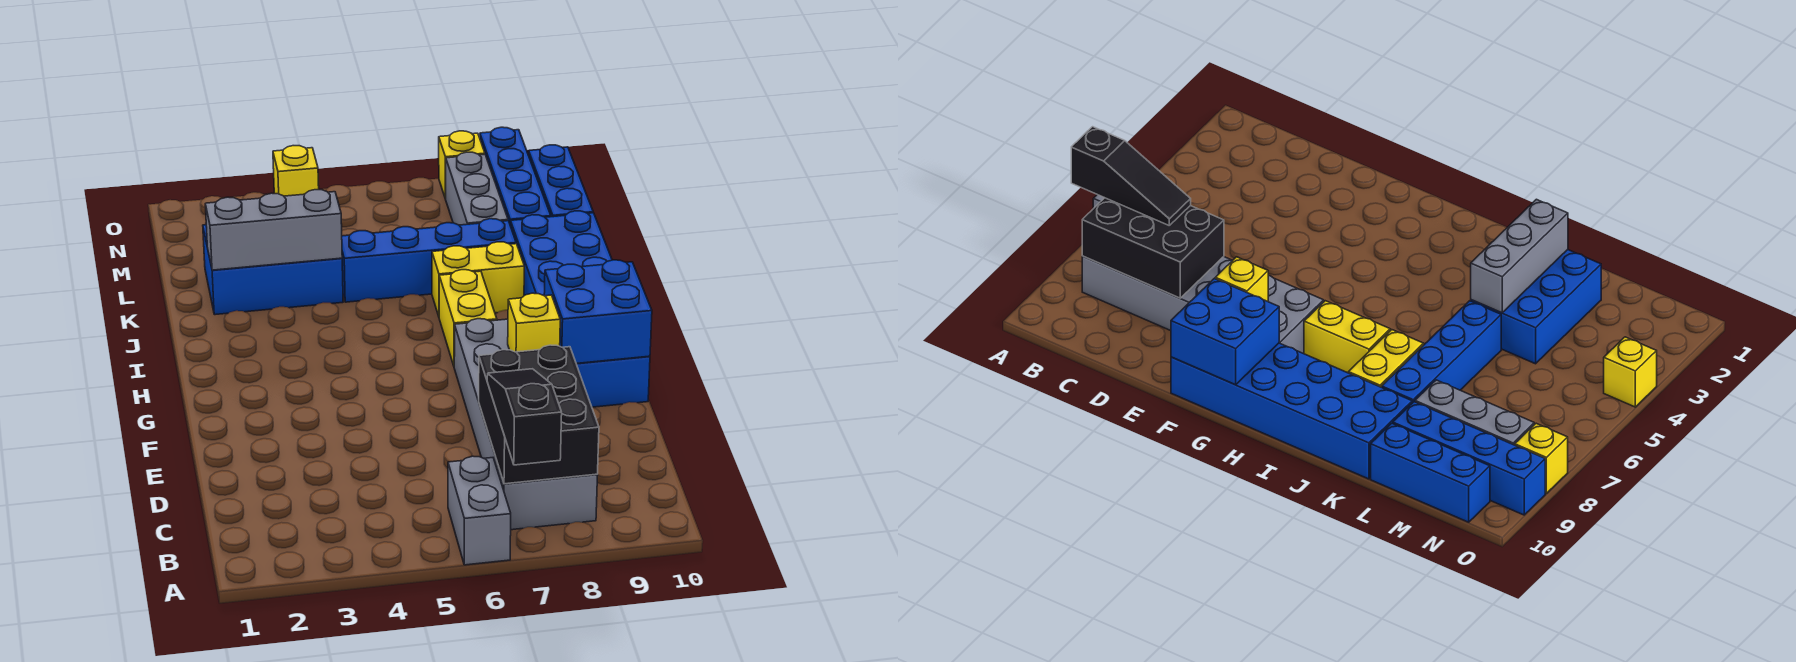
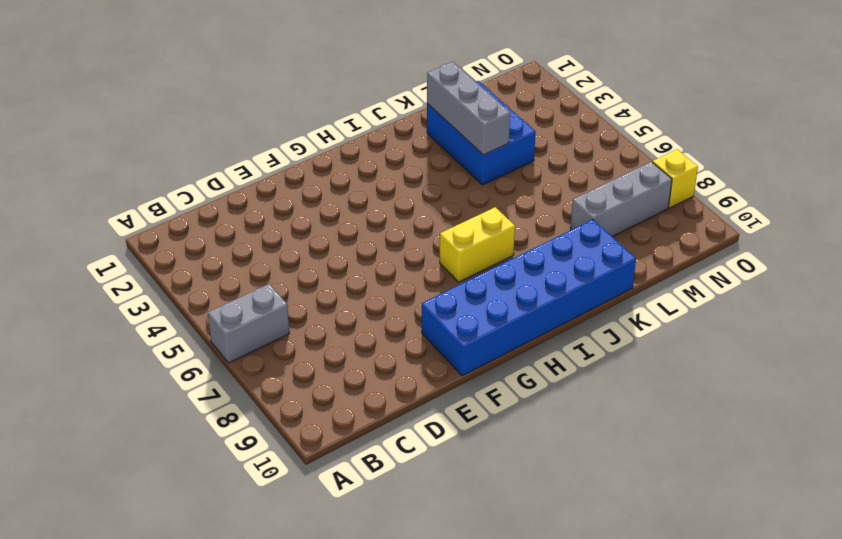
none -> grey brick B7:G8 level 1
none -> yellow brick J7:J8 level 1
none -> blue brick K5:K8 level 1

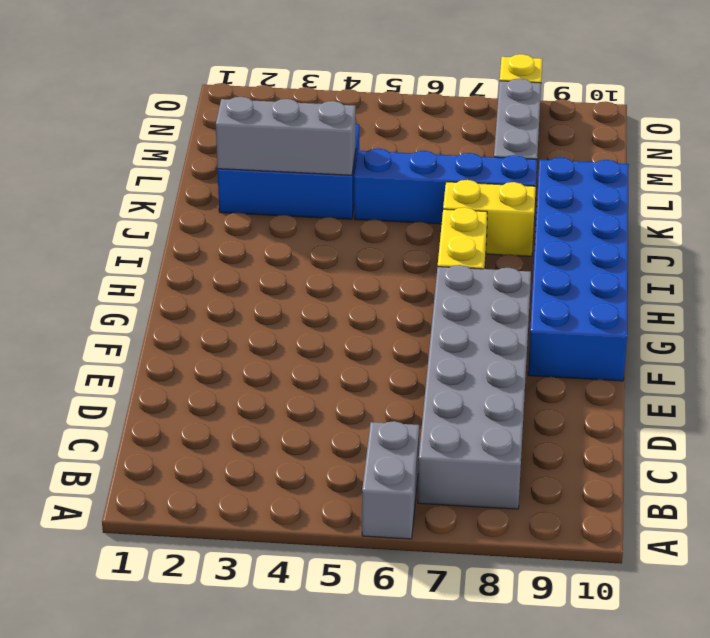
none -> blue brick L9:O9 level 1
none -> blue brick L10:N10 level 1
none -> yellow brick O4 level 1

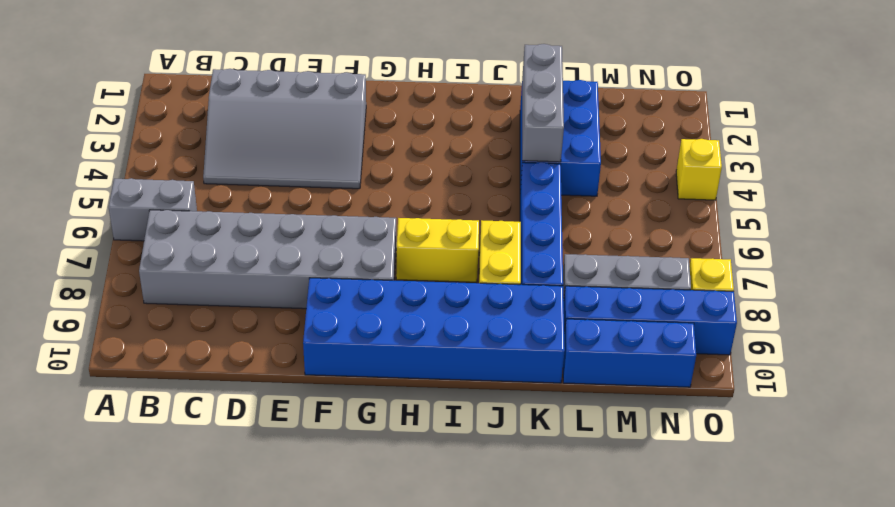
grey slope C2:F4 level 1 top 2 -> none
none -> black brick B7:D8 level 2
none -> yellow brick F8 level 2
none -> blue brick F9:G10 level 2

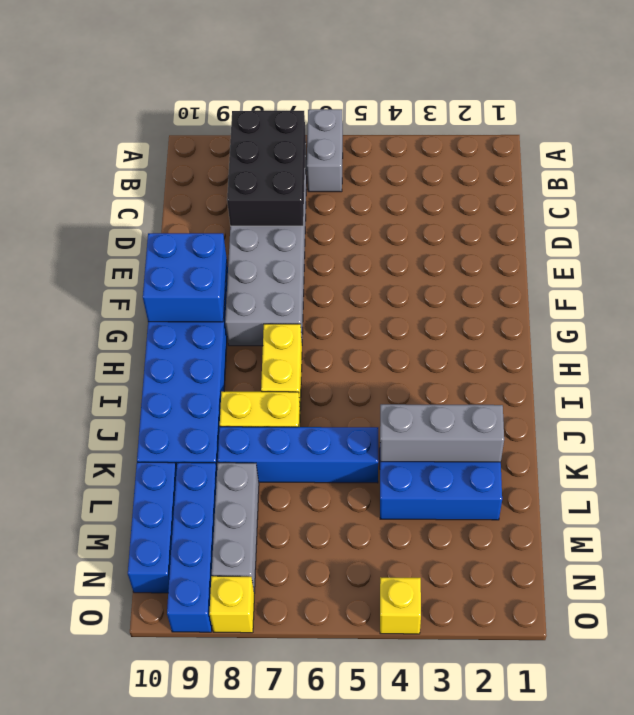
none -> yellow brick F8 level 2
none -> black slope A7:C7 level 3 top A

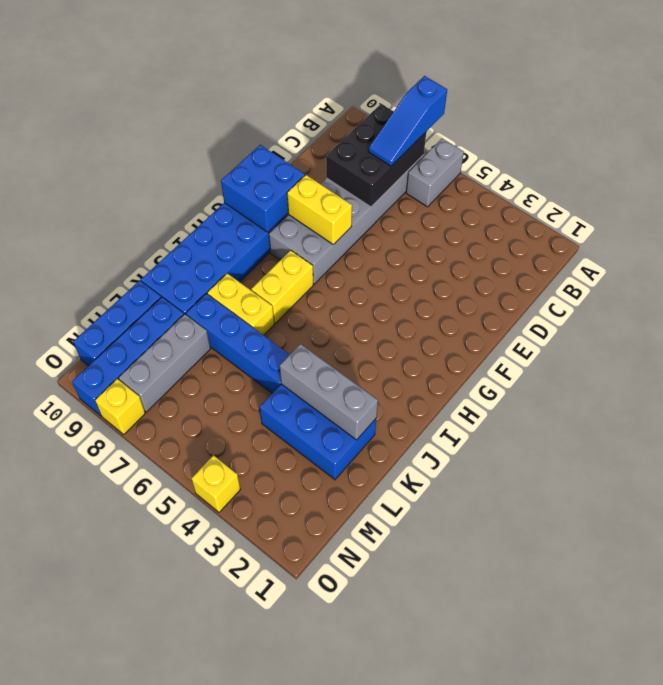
blue slope A7:C7 level 3 top A -> black slope A7:C7 level 3 top A
yellow brick F7:F8 level 2 -> yellow brick F8 level 2

